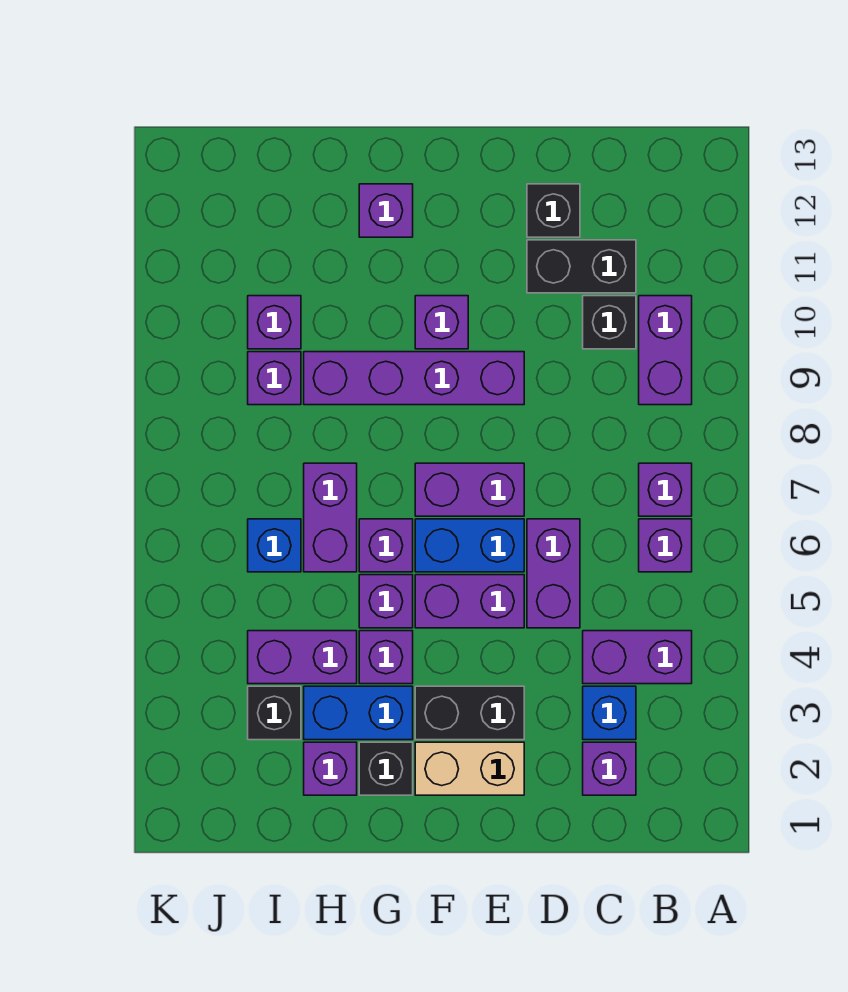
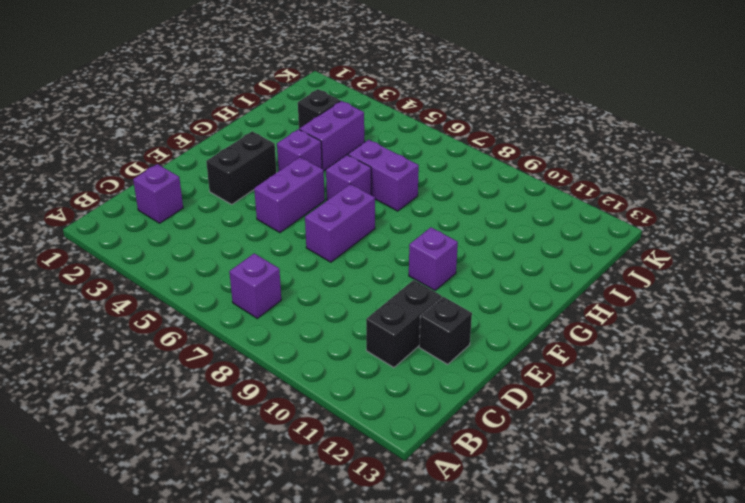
none -> purple brick B4:C4 level 1
none -> purple brick B6 level 1
none -> purple brick B9:B10 level 1
none -> blue brick C3 level 1

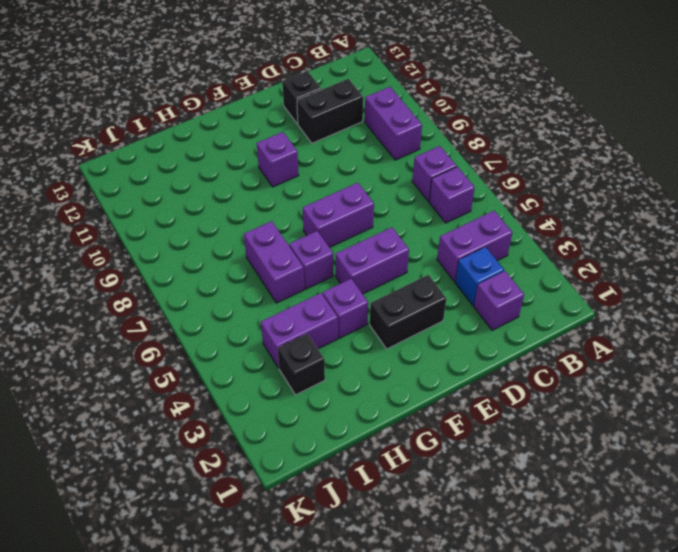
none -> black brick C10 level 1
none -> purple brick D5:D6 level 1
none -> tan brick E2:F2 level 1
none -> blue brick E6:F6 level 1

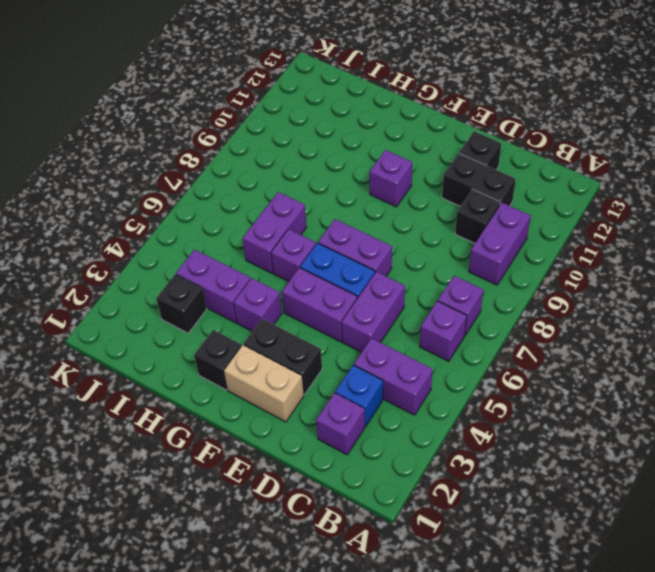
none -> purple brick E9:H9 level 1
none -> blue brick G3:H3 level 1
none -> purple brick G5 level 1
none -> purple brick G12 level 1

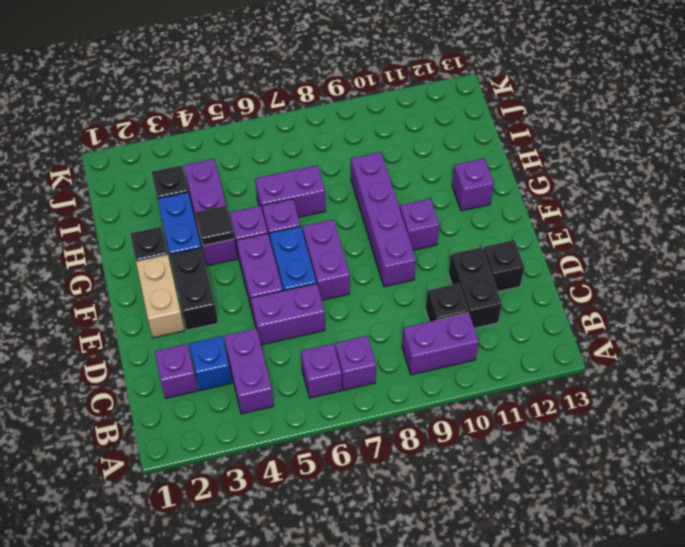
black tile G4 level 2 -> none
none -> purple brick H2 level 1
none -> blue brick I6 level 1
none -> purple brick I9 level 1
none -> purple brick I10 level 1

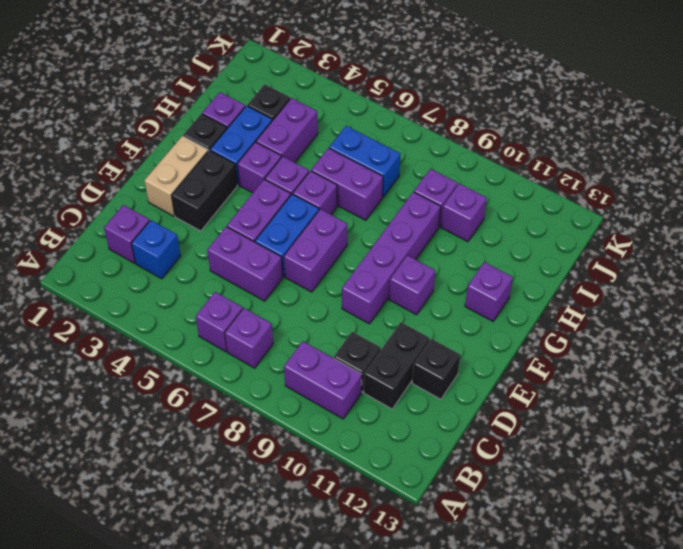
blue brick I6:I7 level 1 -> blue brick I6 level 1
none -> purple brick B4:C4 level 1

